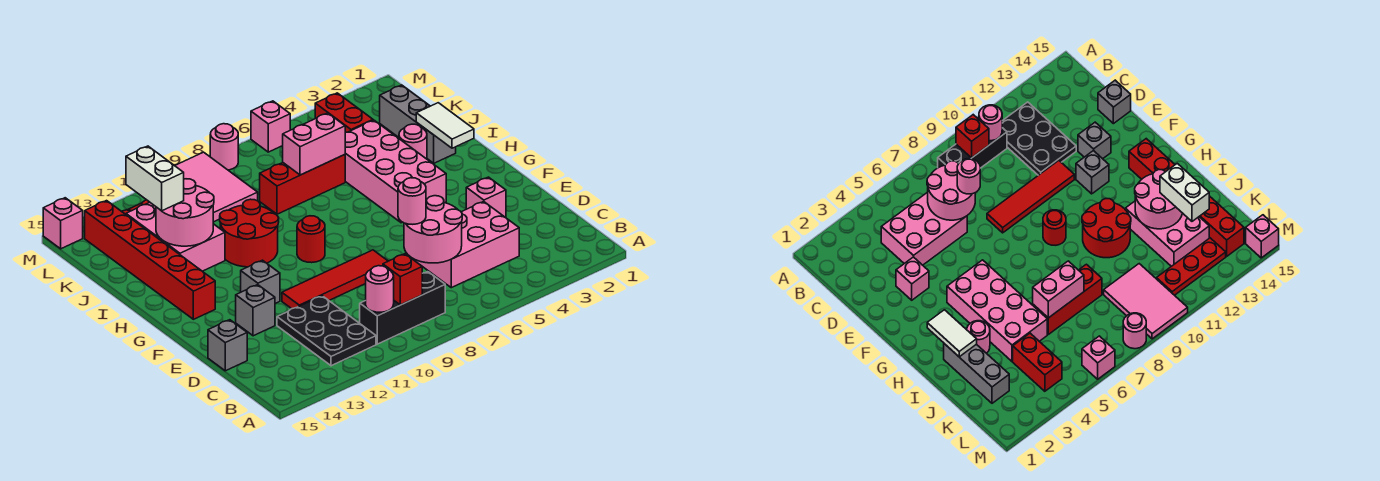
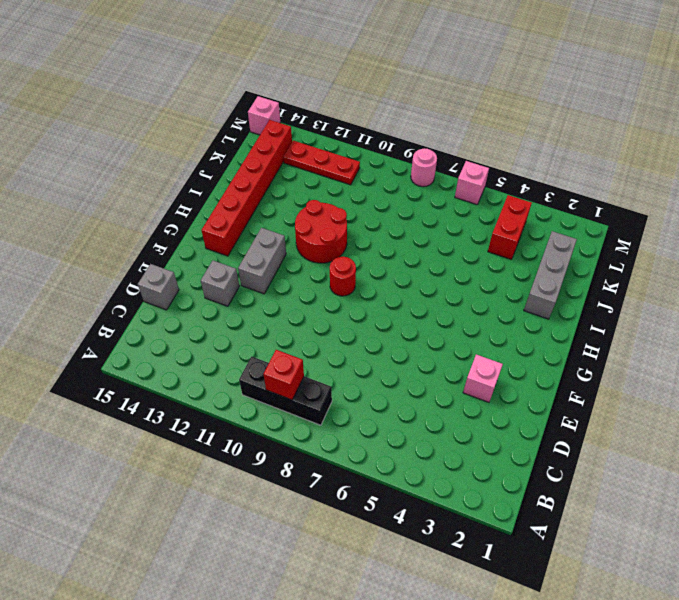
grey brick F12:G12 level 1 -> grey brick F12 level 1
none -> black plate B11:D12 level 1
none -> pink brick C4:D6 level 1
none -> red tile E8:E11 level 1
none -> pink brick G4:J5 level 1

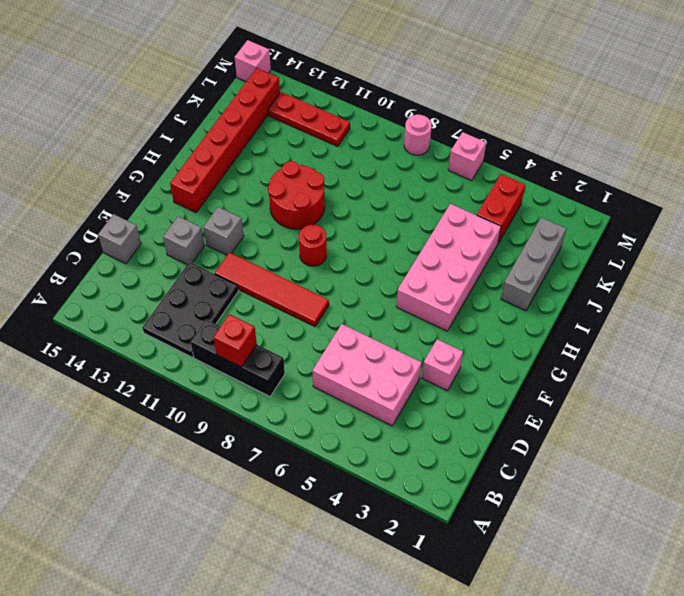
none -> pink round brick I3 level 1
none -> pink brick I12:K13 level 1
none -> red brick J6:J8 level 1
none -> pink tile K9:M10 level 1

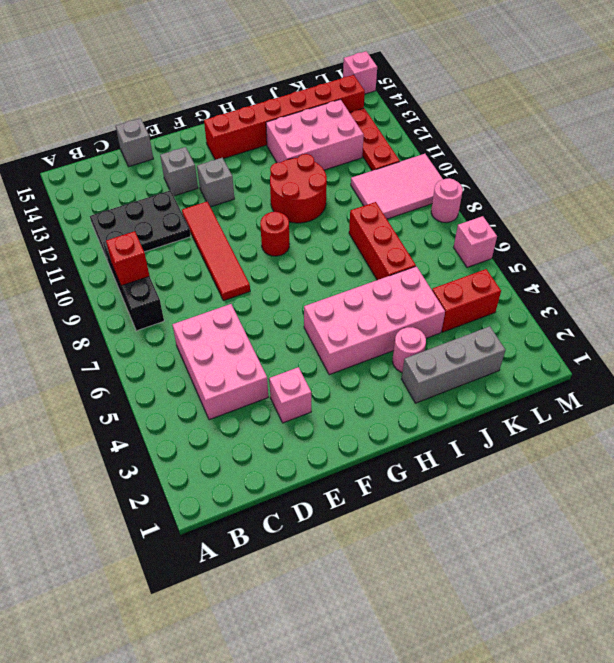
none -> pink round brick B10 level 2
none -> pink round brick C6:D7 level 2
none -> white tile H2:I2 level 2
none -> pink round brick I12:J13 level 2

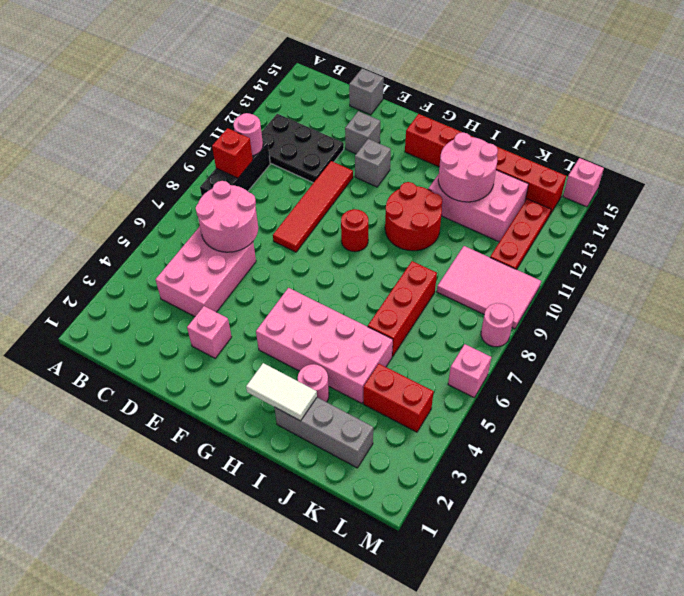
none -> pink brick J6:J7 level 2
none -> pink round brick D7 level 3
none -> white brick J13:K13 level 3

